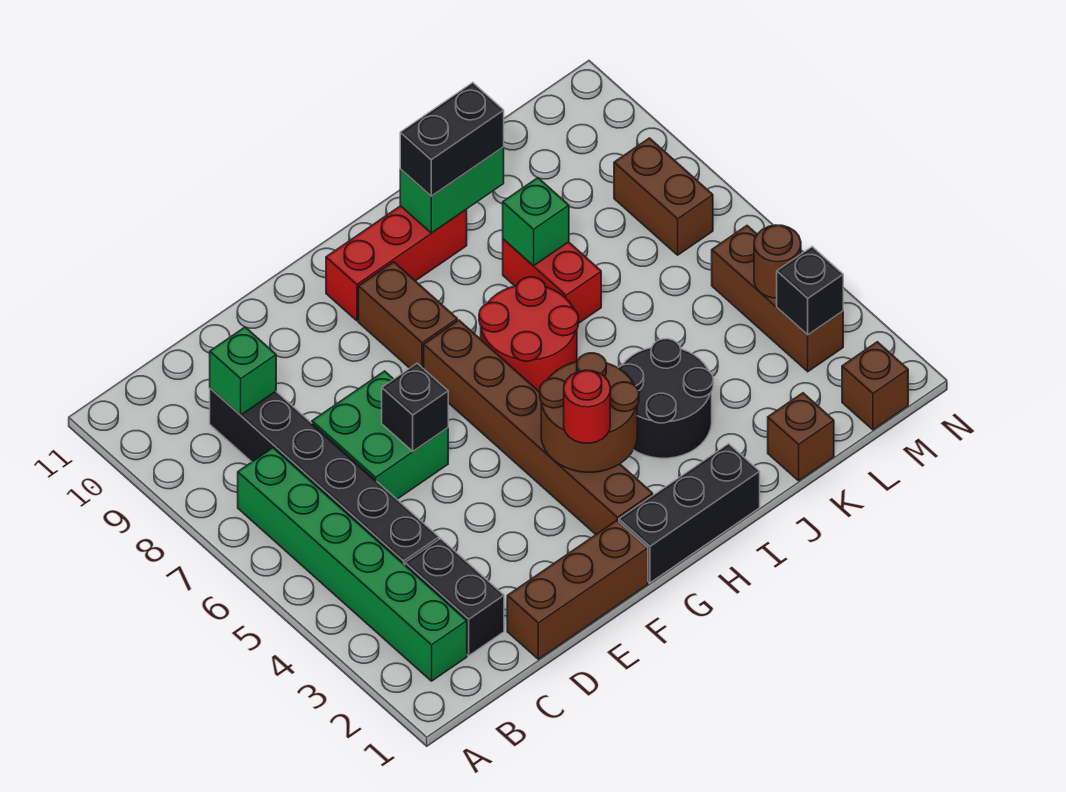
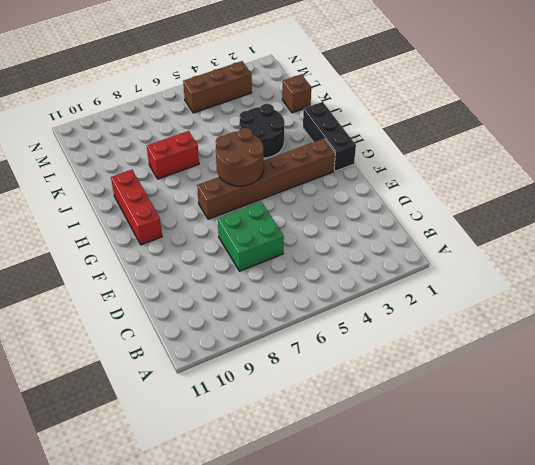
brown round brick G5:H6 level 2 -> brown round brick G3:H4 level 2
none -> green brick B2:B7 level 1
none -> black brick C2:C3 level 1
none -> black brick C4:C9 level 1

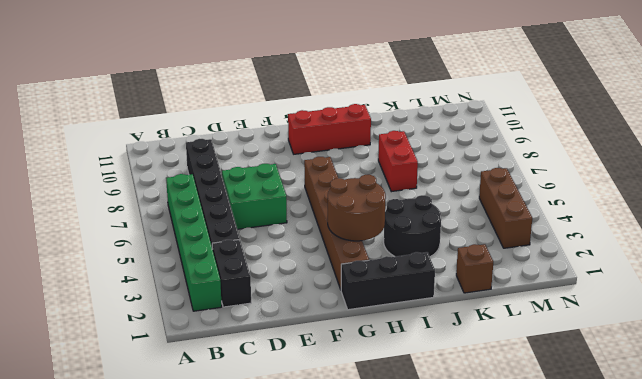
none -> brown brick D1:F1 level 1
none -> brown brick G8:G9 level 1
none -> red round brick H6:I7 level 1

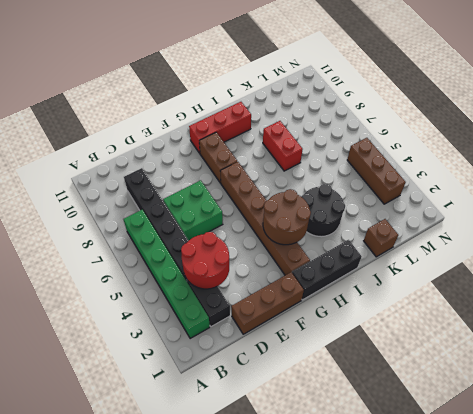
red round brick C3:D4 level 2 -> red round brick H6:I7 level 1
none -> brown brick M1 level 1
none -> brown brick M7:M8 level 1
none -> green brick C9 level 2

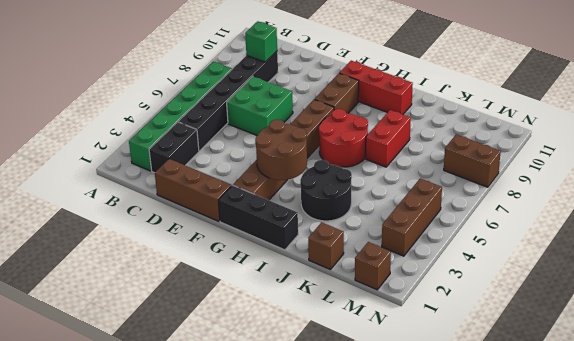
brown brick M8:N8 level 1 -> brown brick M7:M8 level 1
none -> black brick E6 level 2
none -> green brick I10:J10 level 2
none -> green brick J8 level 2

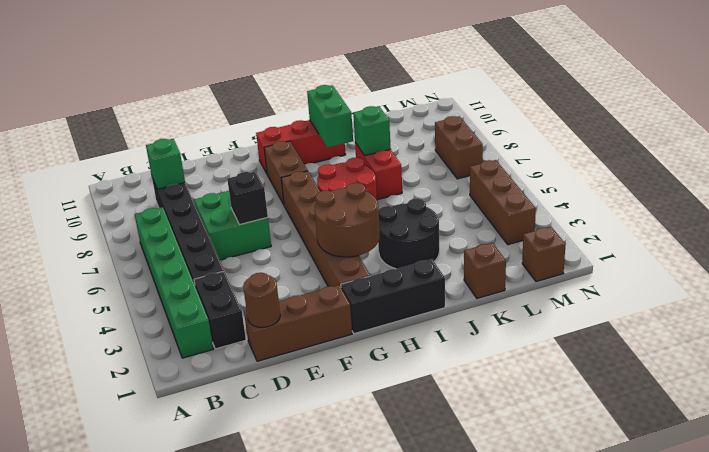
brown round brick D1 level 2 -> brown round brick M4 level 2
green brick I9:I10 level 2 -> green brick I10:J10 level 2
none -> black brick M3 level 2
none -> red round brick G3 level 3
none -> black brick I10:J10 level 3

